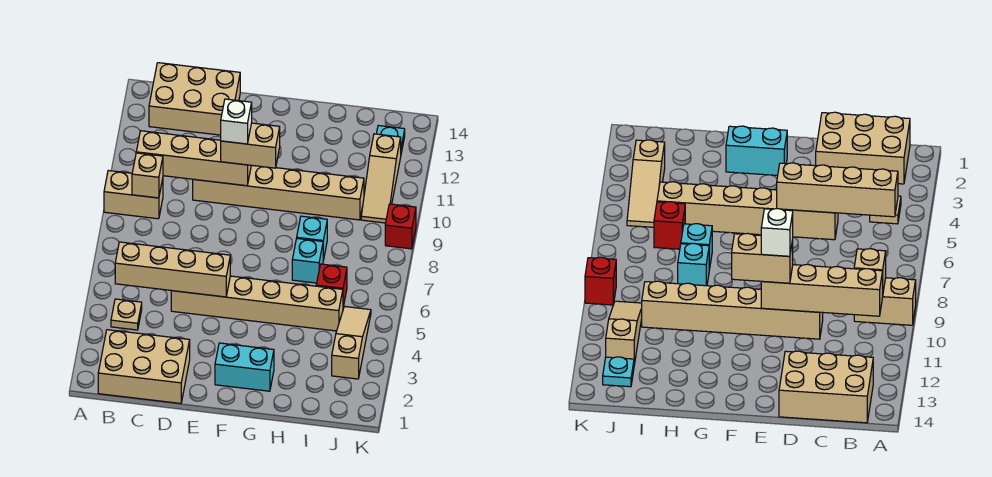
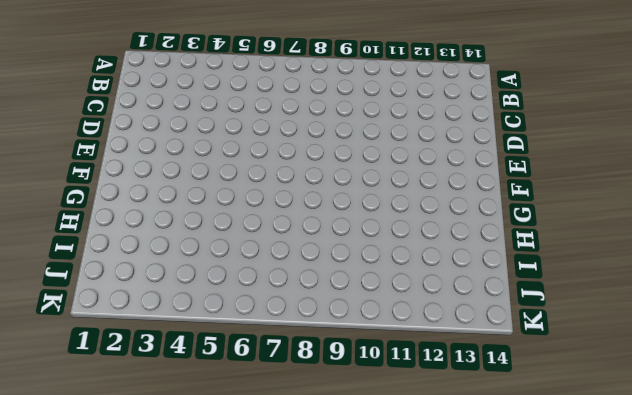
none -> tan brick A9:B9 level 1
none -> tan brick B1:D2 level 1
none -> tan plate B4 level 1

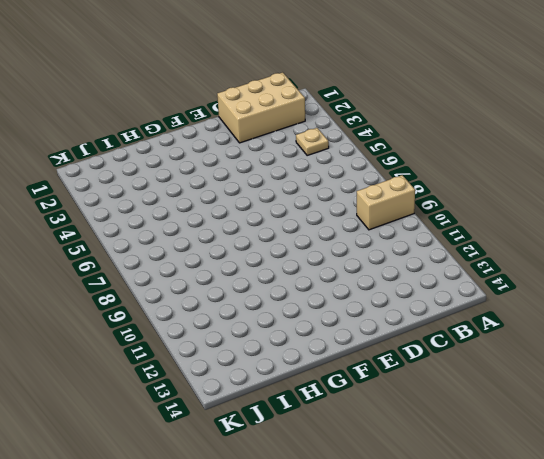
none -> tan brick B13:D14 level 1
none -> tan brick D5:I5 level 1
none -> tan brick D10:I10 level 1

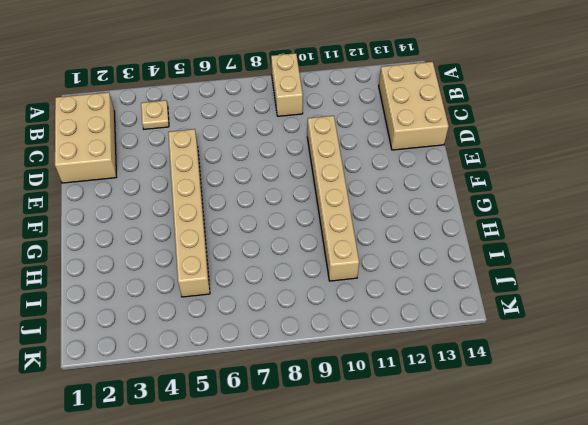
none -> cyan brick F2:G2 level 1
none -> cyan brick H7 level 1
none -> cyan brick H8 level 1

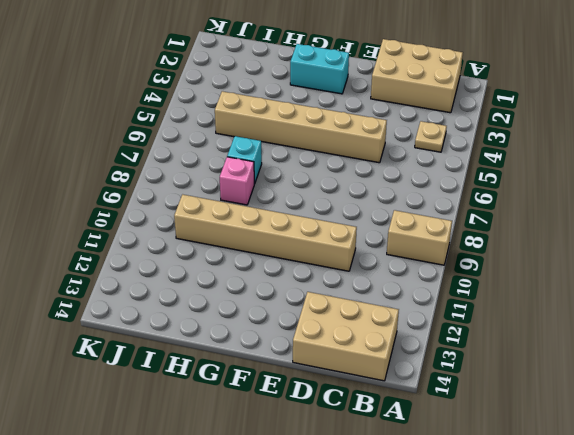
pink brick H8 level 1 -> cyan brick H8 level 1
none -> red brick I6 level 1
none -> tan slope J3:J5 level 1 top 3
none -> tan slope J10:J12 level 1 top 12

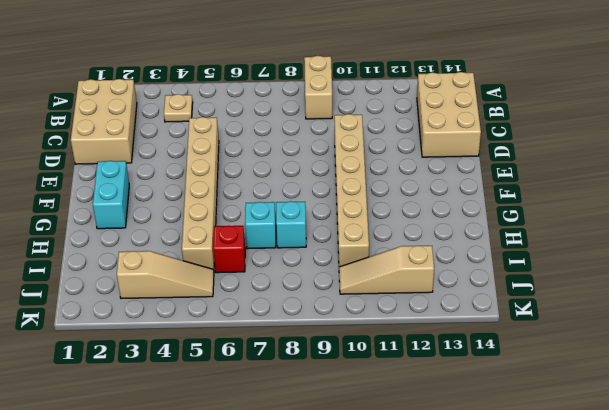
none -> cyan plate J13 level 1
none -> red brick K9 level 1
none -> tan brick B5:E5 level 2

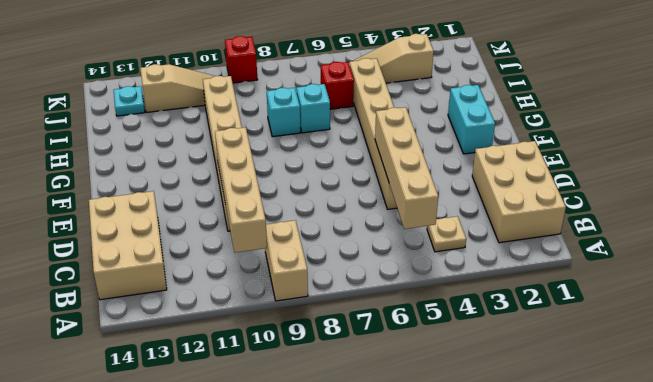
none -> tan brick B9 level 2
none -> tan brick E10:F10 level 3
none -> white brick E10 level 4

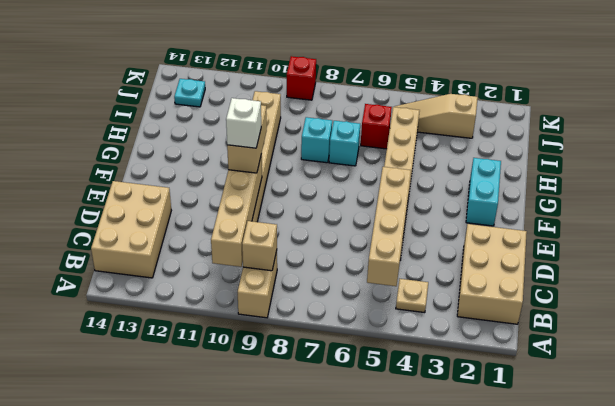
none -> tan slope J10:J12 level 1 top 12

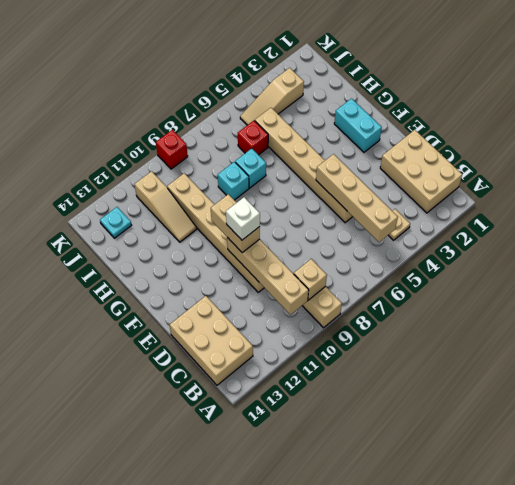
tan slope H11:J11 level 1 top J -> tan slope J10:J12 level 1 top 12

